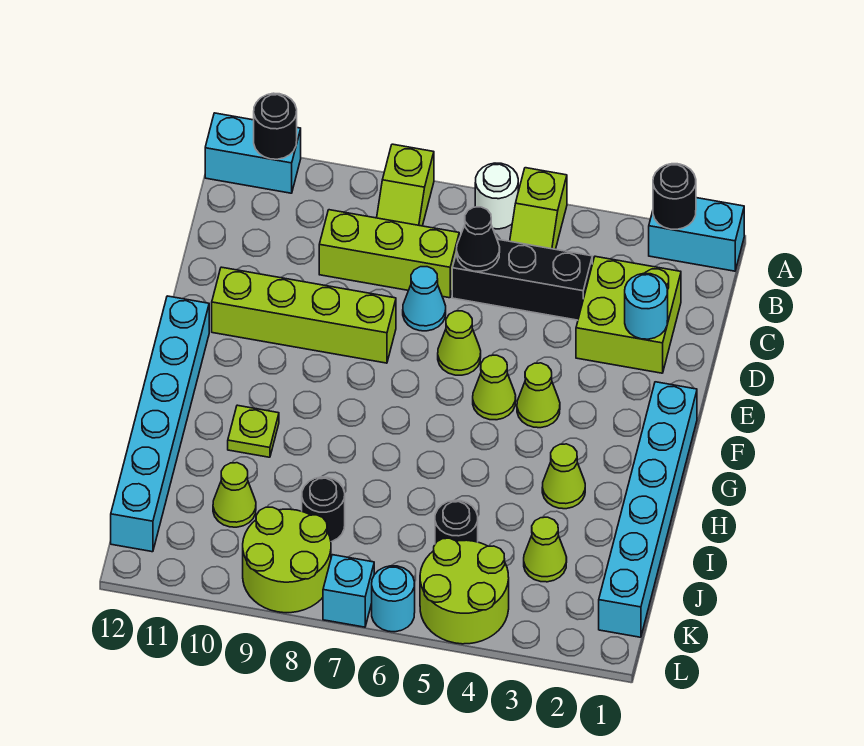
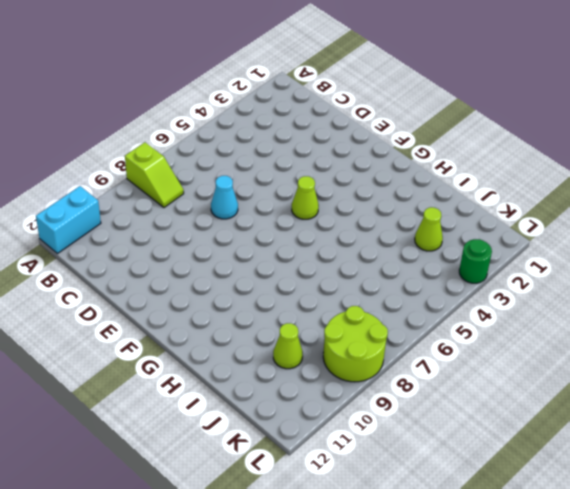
green round brick L3 level 1 -> none
none -> cyan brick A1:A2 level 1
none -> lime slope A5:B5 level 1 top A
none -> white round brick A6 level 1

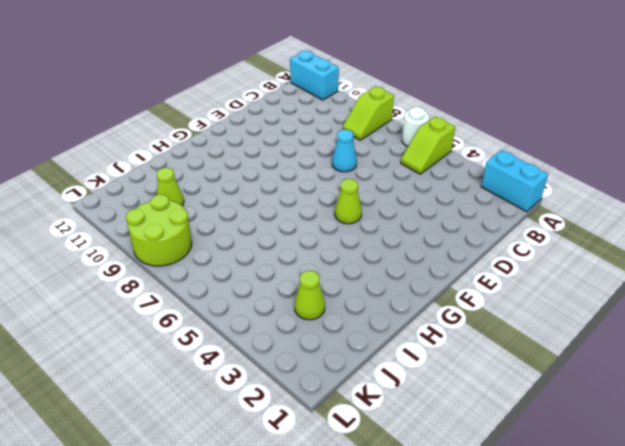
none -> lime brick C2:D3 level 1
none -> black brick C4:C6 level 1
none -> lime brick C7:C9 level 1

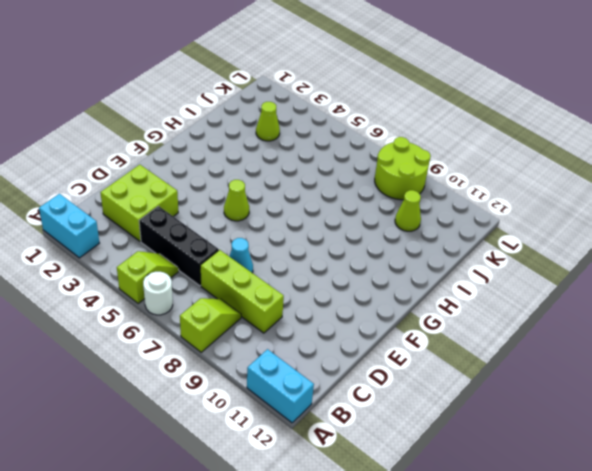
none -> lime cone E6 level 1
none -> lime brick E8:E11 level 1
none -> cyan brick F1:K1 level 1

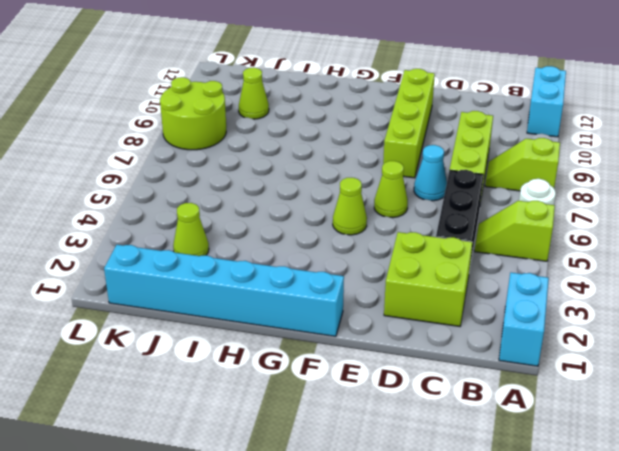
none -> lime cone F4 level 1
none -> cyan brick F12:K12 level 1
none -> lime cone H3 level 1

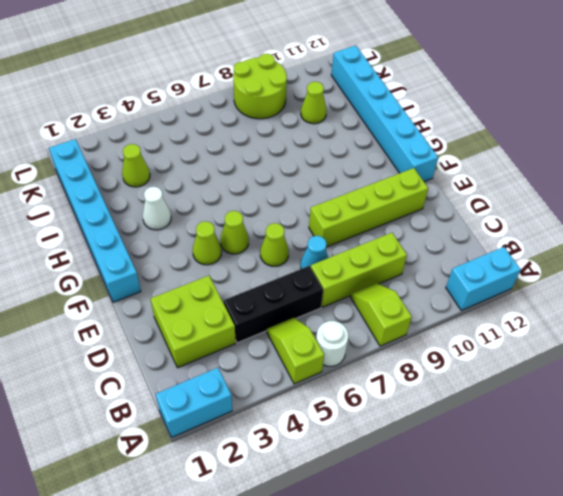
white cone H3 level 1 -> lime cone H3 level 1
none -> lime plate H10 level 1
none -> black round brick J5 level 1
none -> black round brick J8 level 1

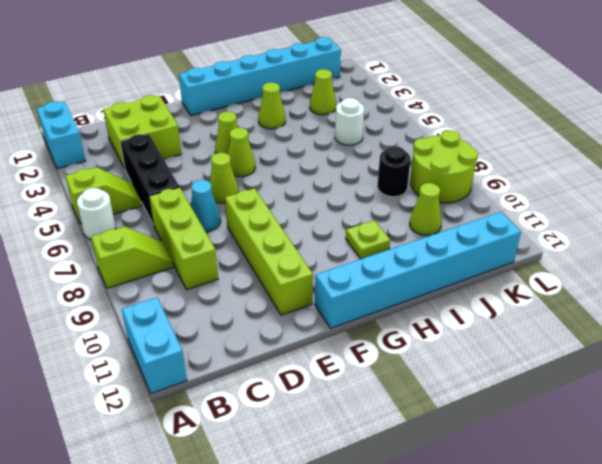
white round brick J5 level 1 -> black round brick J5 level 1
none -> lime round brick K4:L5 level 1
none -> cyan round brick L6 level 1
none -> cyan brick L7 level 1

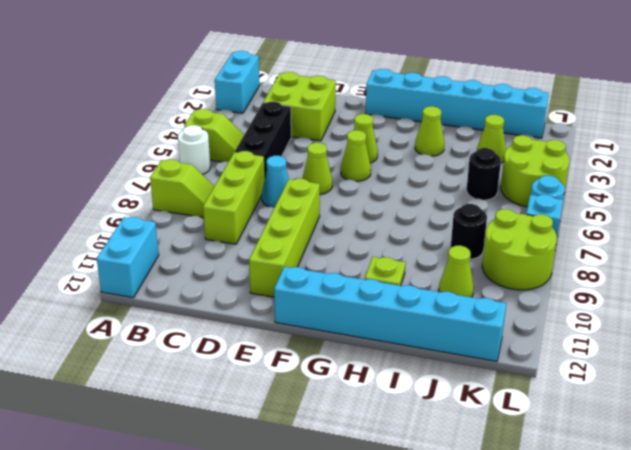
none -> black round brick A2 level 2
none -> black round brick A11 level 2
none -> black cone C6 level 2

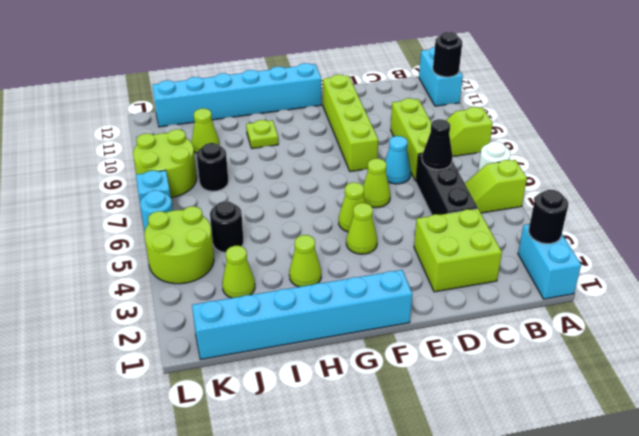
none -> cyan round brick D2 level 2

